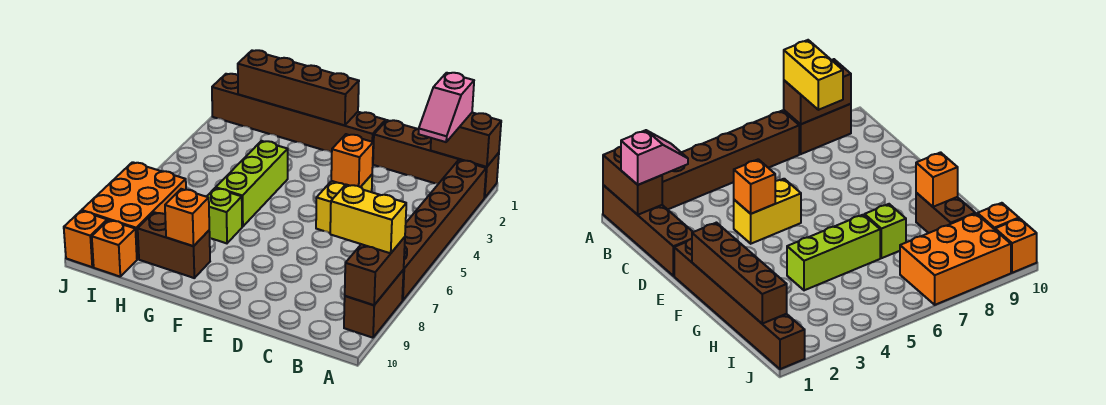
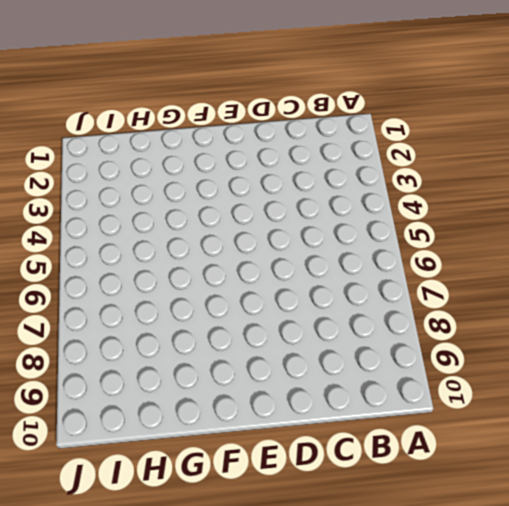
none -> brown brick A1:D1 level 1
none -> brown brick A2:A7 level 1
none -> brown brick A8:A9 level 1

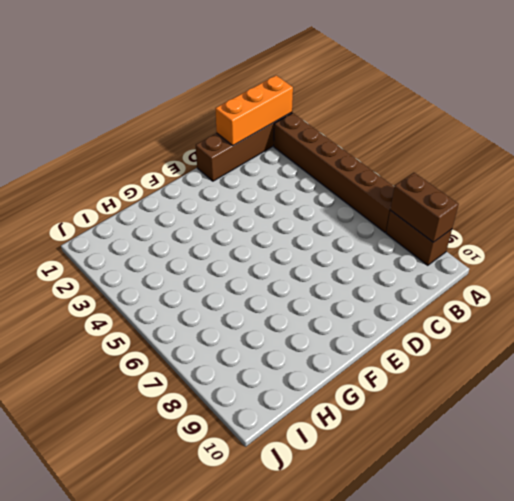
orange brick A1:C1 level 2 -> brown brick A1:B1 level 2
none -> yellow brick D4:D5 level 1
none -> brown brick E1:J1 level 1
none -> lime brick G4:G6 level 1

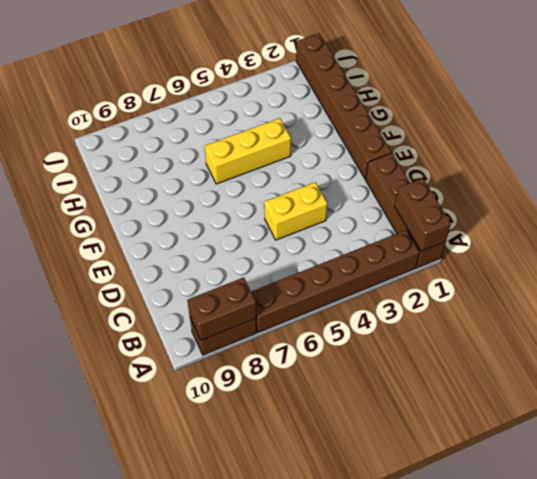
yellow brick G4:G6 level 1 -> lime brick G4:G6 level 1
none -> lime brick G7 level 1
none -> brown brick G9:H9 level 1
none -> orange brick I7:J9 level 1

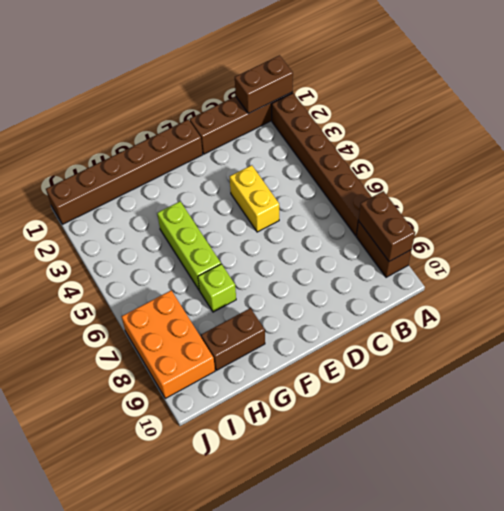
none -> orange brick I10 level 1
none -> orange brick J10 level 1
none -> orange brick D4 level 2

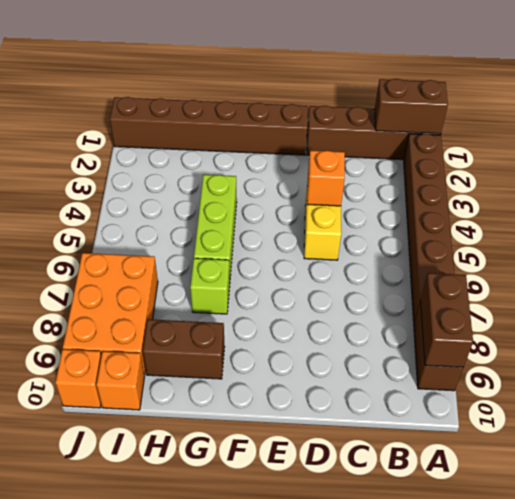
none -> brown brick F1:I1 level 2
none -> orange brick G9 level 2
none -> yellow brick A8:B8 level 3

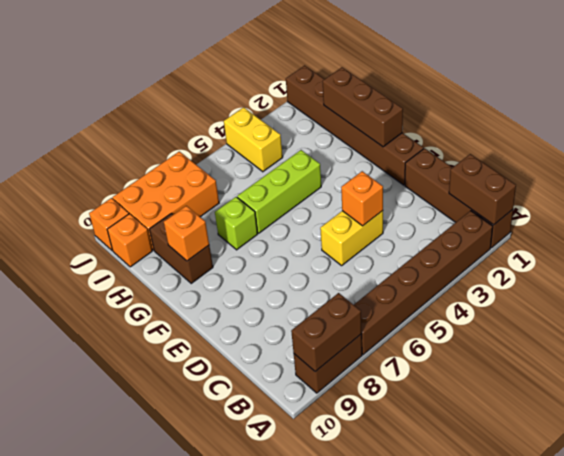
brown brick F1:H1 level 2 -> brown brick F1:I1 level 2
yellow brick I4:J4 level 1 -> yellow brick A8:B8 level 3
none -> pink slope B1:B2 level 3 top 1

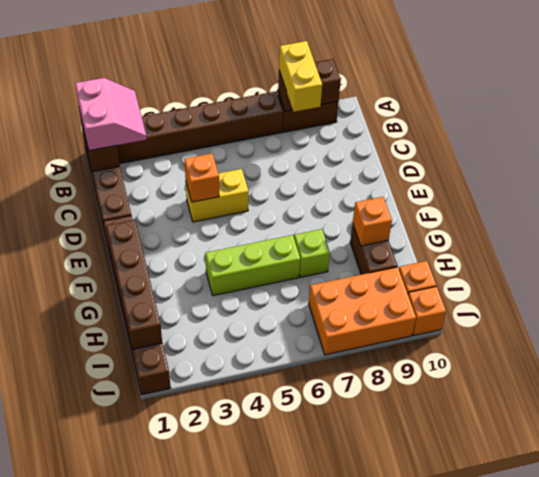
pink slope A1:B2 level 3 top 1 -> pink slope B1:B2 level 3 top 1

